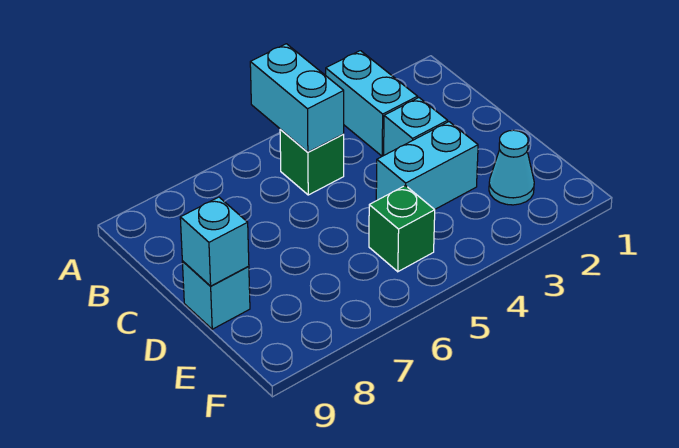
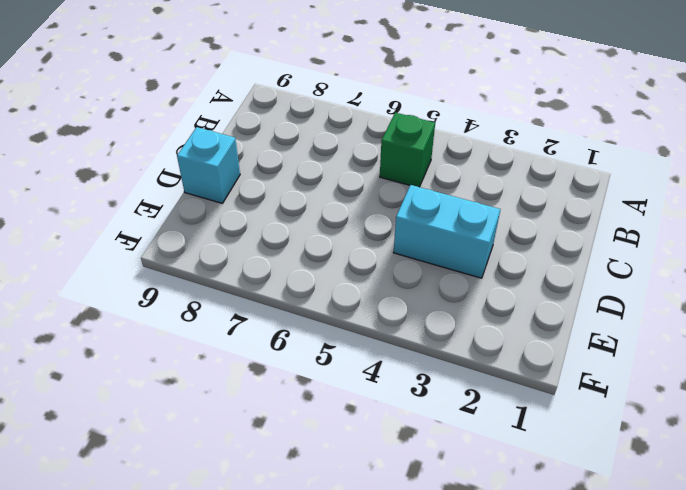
none -> cyan brick A3:B3 level 1
none -> cyan brick C3 level 1

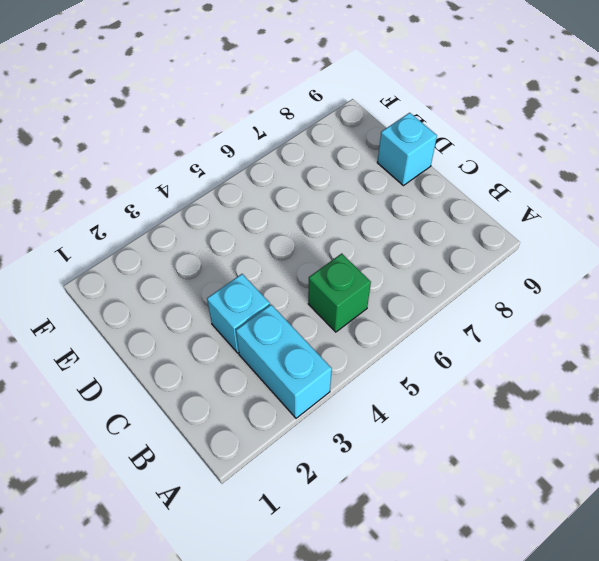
none -> cyan brick D3:D4 level 1
none -> cyan cone E2 level 1

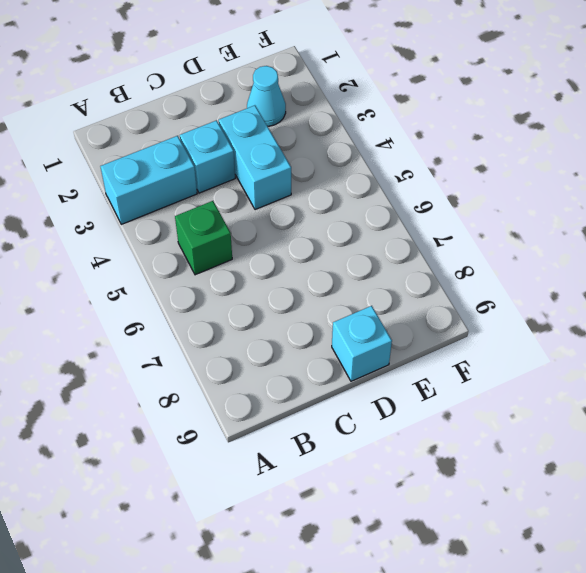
none -> green brick E5 level 1
none -> cyan brick A5:B5 level 2

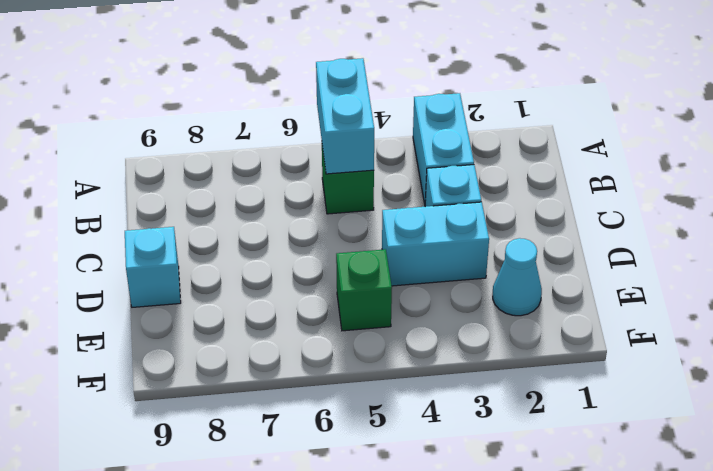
none -> cyan brick D9 level 2

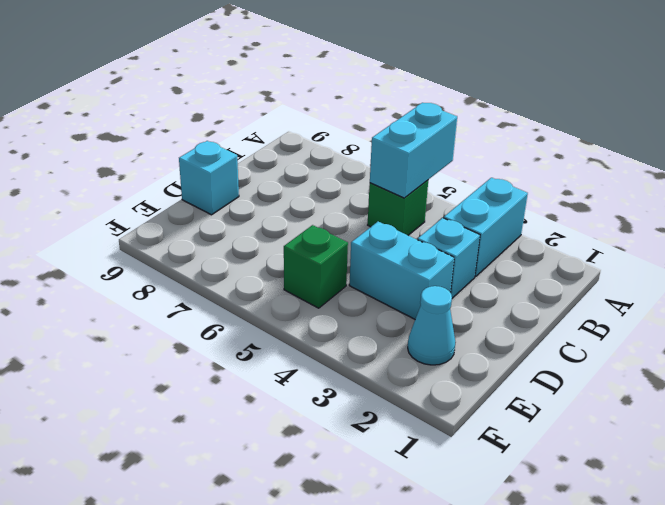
none -> cyan brick D9 level 2

